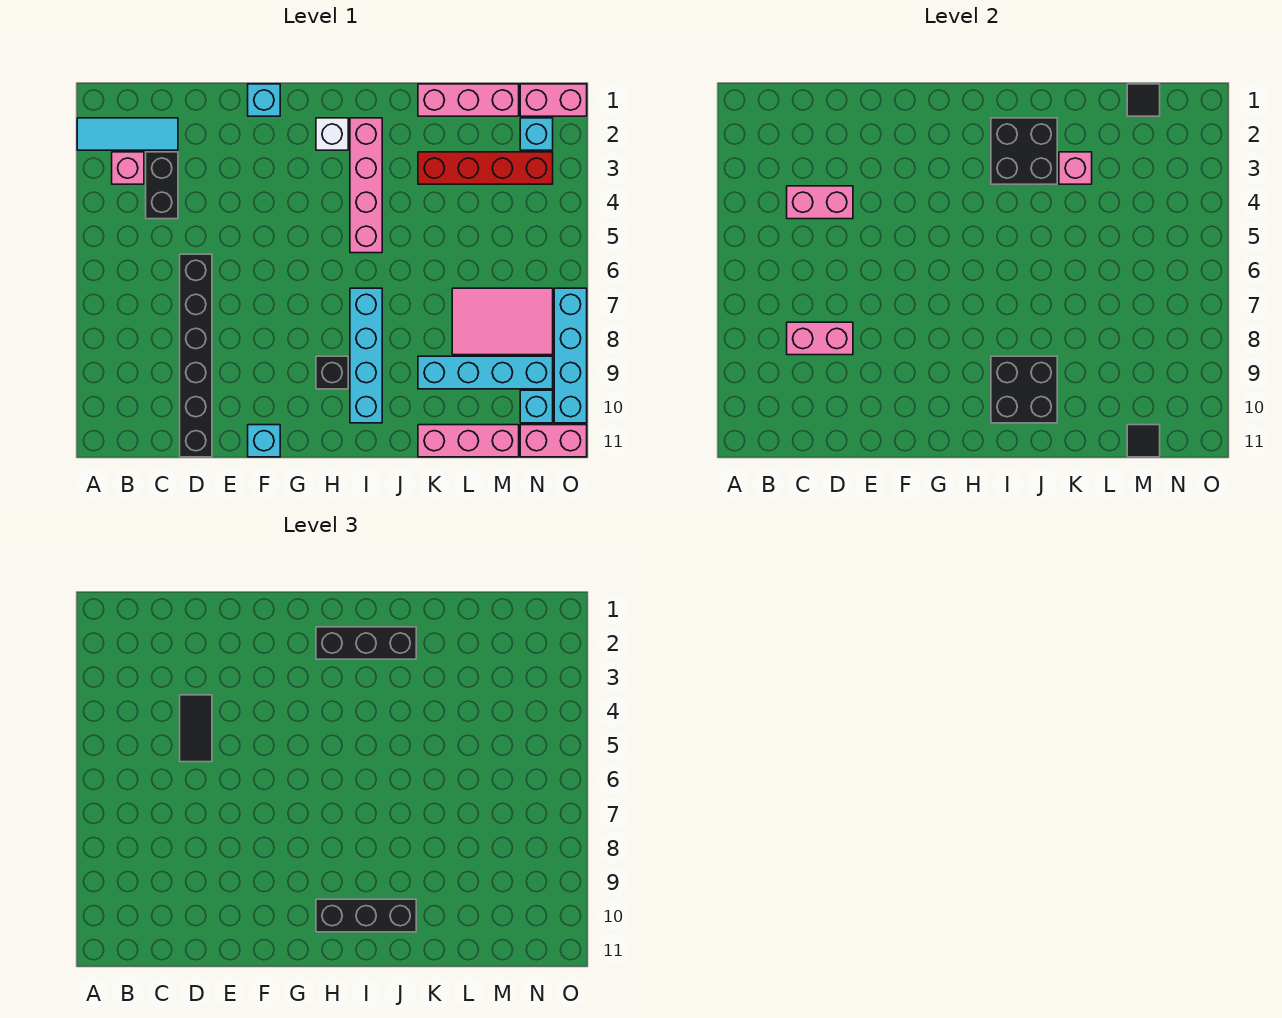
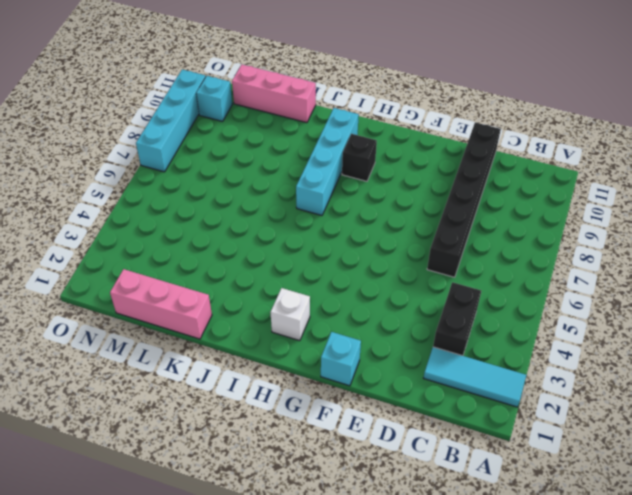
none -> pink brick B3 level 1
none -> cyan brick F11 level 1
none -> pink brick I2:I5 level 1
none -> red brick K3:N3 level 1

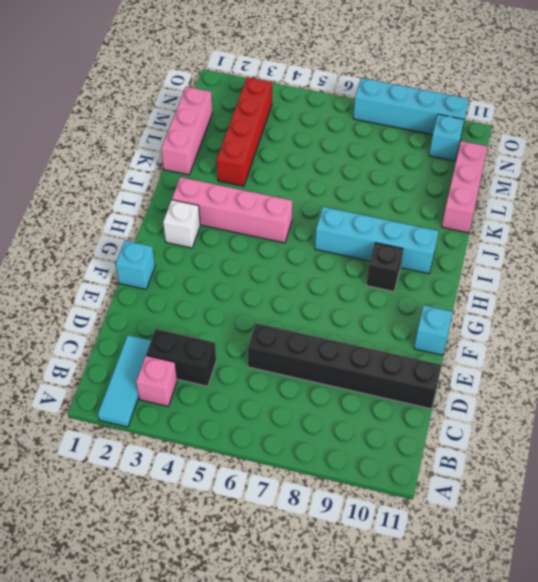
none -> cyan brick K9:N9 level 1
none -> pink tile L7:N8 level 1
none -> pink brick N1:O1 level 1
none -> cyan brick N2 level 1

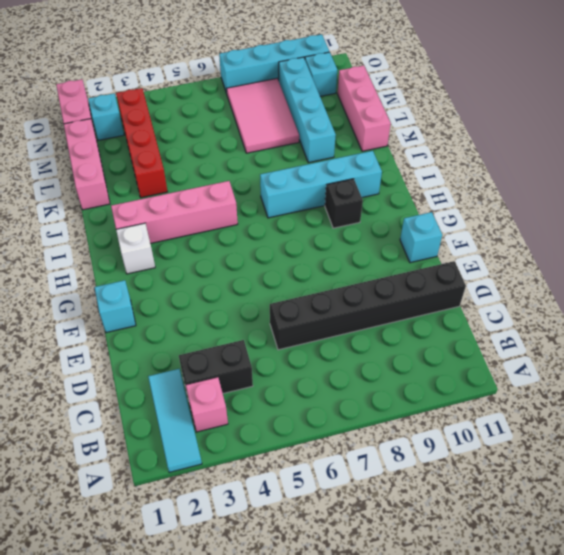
none -> pink brick N11:O11 level 1
none -> pink brick C4:D4 level 2
none -> pink brick C8:D8 level 2
none -> black brick I2:J3 level 2

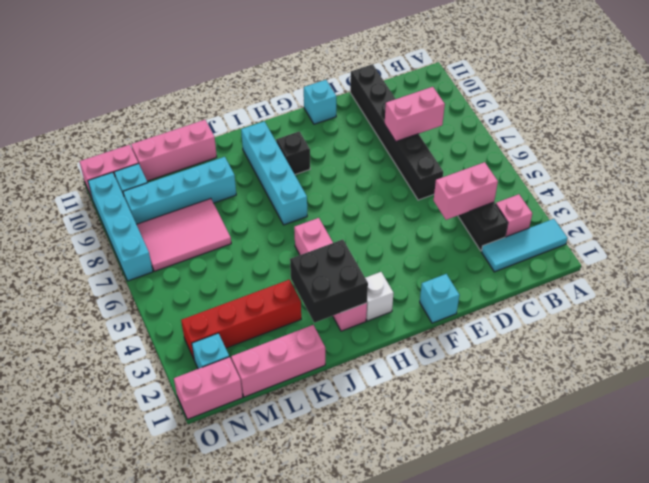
none -> black brick I9:J10 level 2
none -> pink brick K3 level 2
none -> black tile M1 level 2
none -> black tile M11 level 2

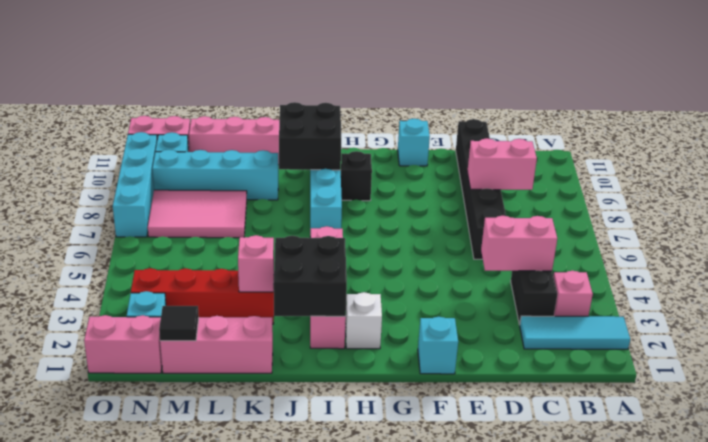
none -> black tile M11 level 2
none -> black tile D4:D5 level 3
none -> black brick H2:J2 level 3
none -> black brick H10:J10 level 3

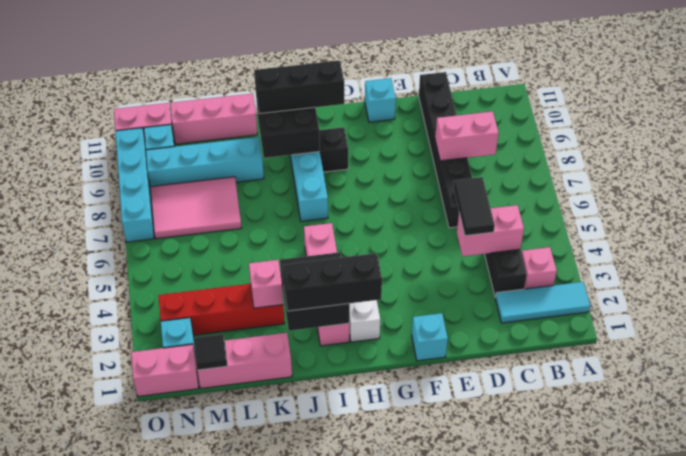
none -> black tile M11 level 2

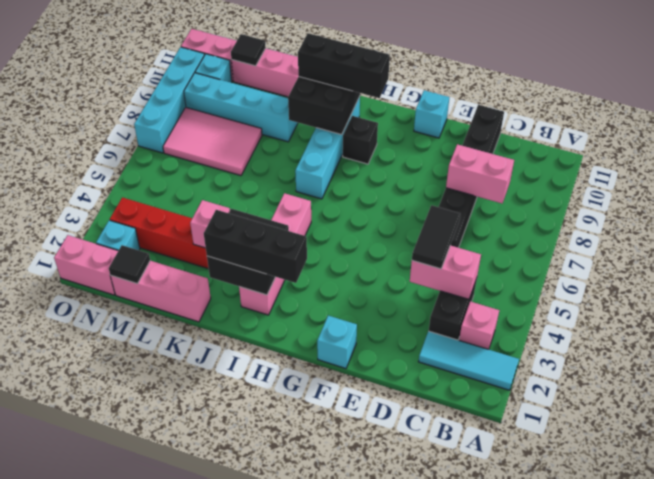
none -> white brick H2 level 1

